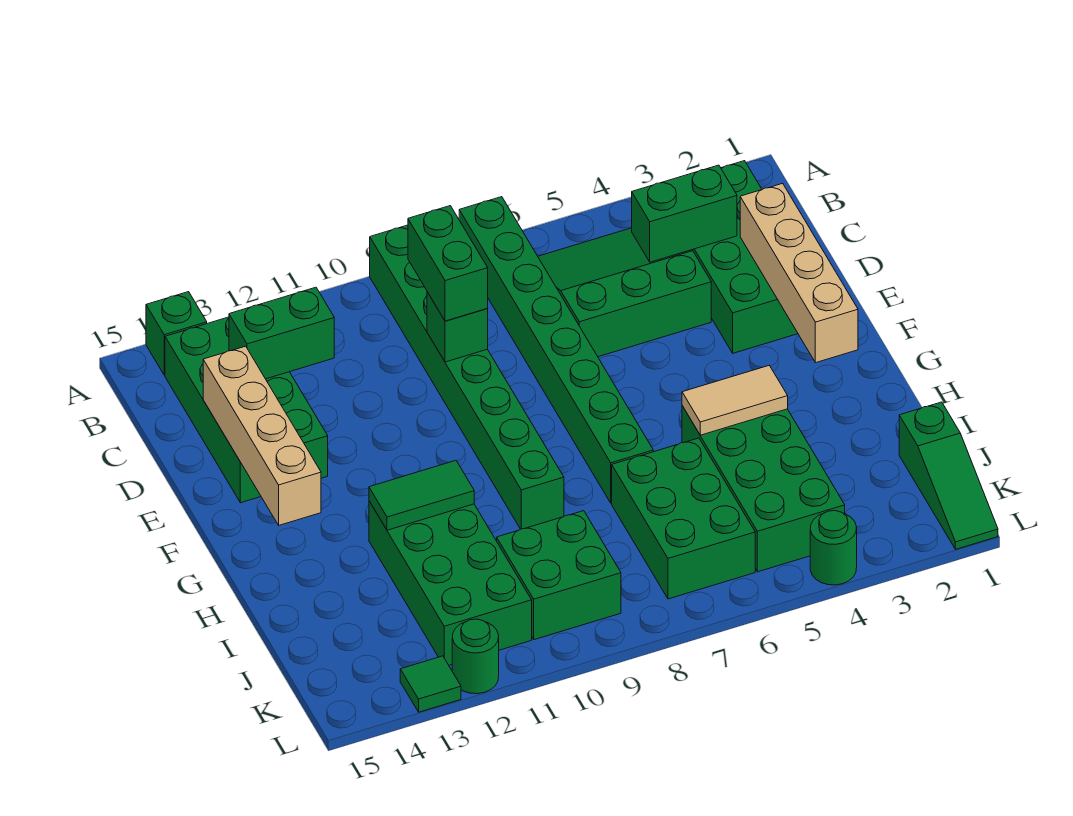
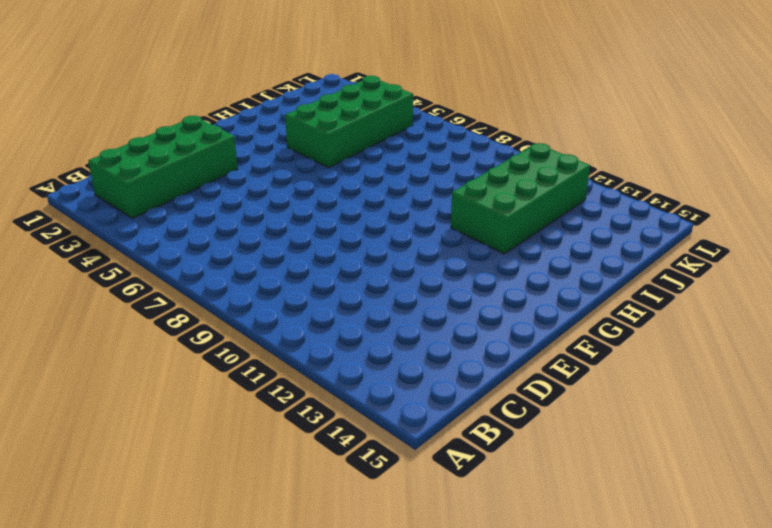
none -> green brick A7:H7 level 1
none -> green brick A9:H9 level 1
none -> green brick A14 level 1

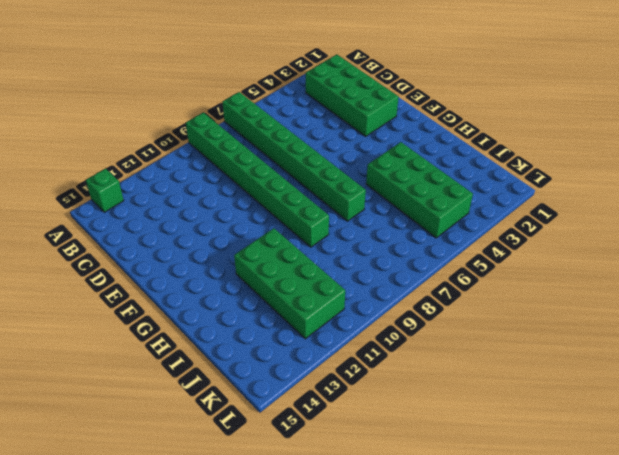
none -> green slope B4:D6 level 1 top D
none -> green brick B13:E14 level 1
none -> green brick I6:K7 level 1

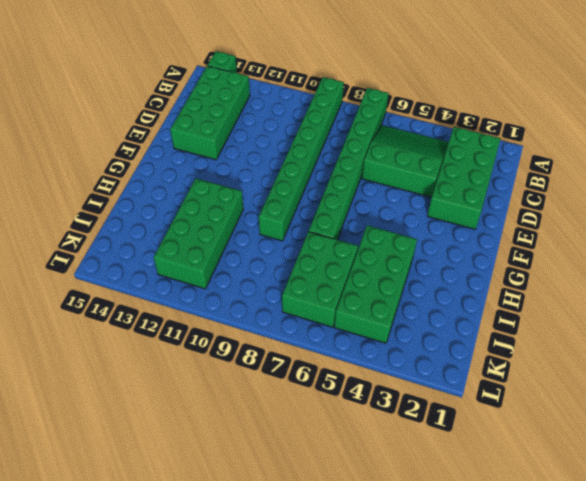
none -> green slope J1:L1 level 1 top J
none -> green brick J9:K10 level 1
none -> green round brick L4 level 1

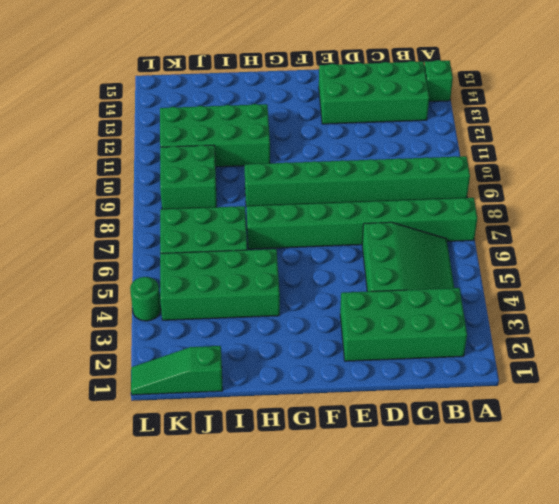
none -> green round brick L12 level 1
none -> green tile L13 level 1
none -> green brick C3:C4 level 2

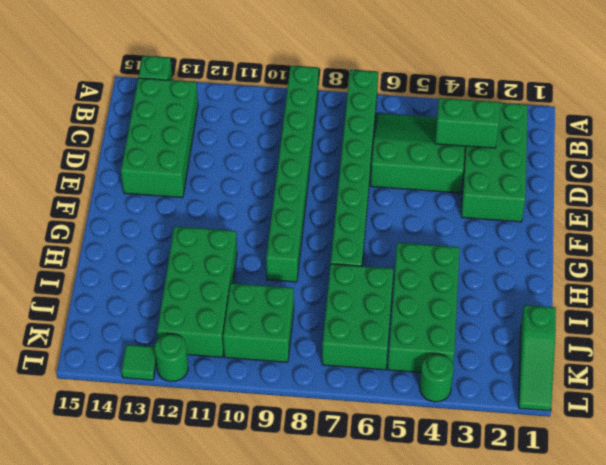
none -> green brick C12:C13 level 2
none -> tan brick D2:G2 level 2
none -> green brick D9 level 2

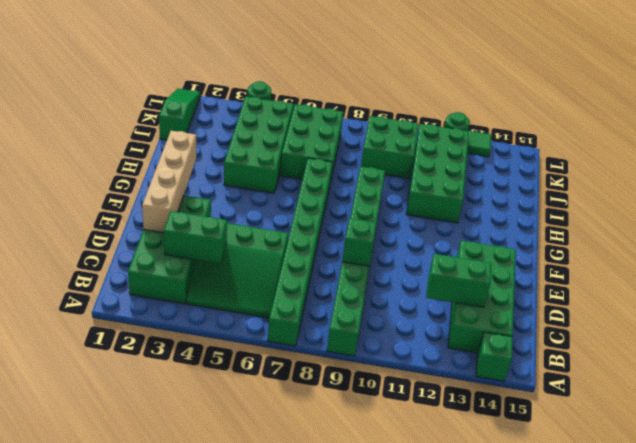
none -> tan brick D14:G14 level 2
none -> tan tile H4:H5 level 2
none -> green tile H11:H12 level 2

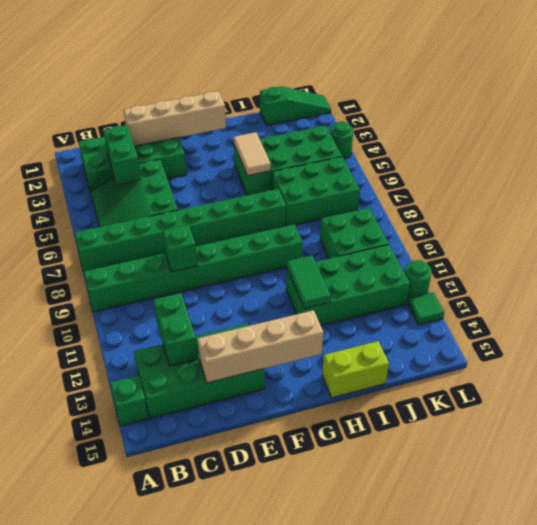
lime brick H15:I15 level 1 -> none
none -> green brick C9:D9 level 3

